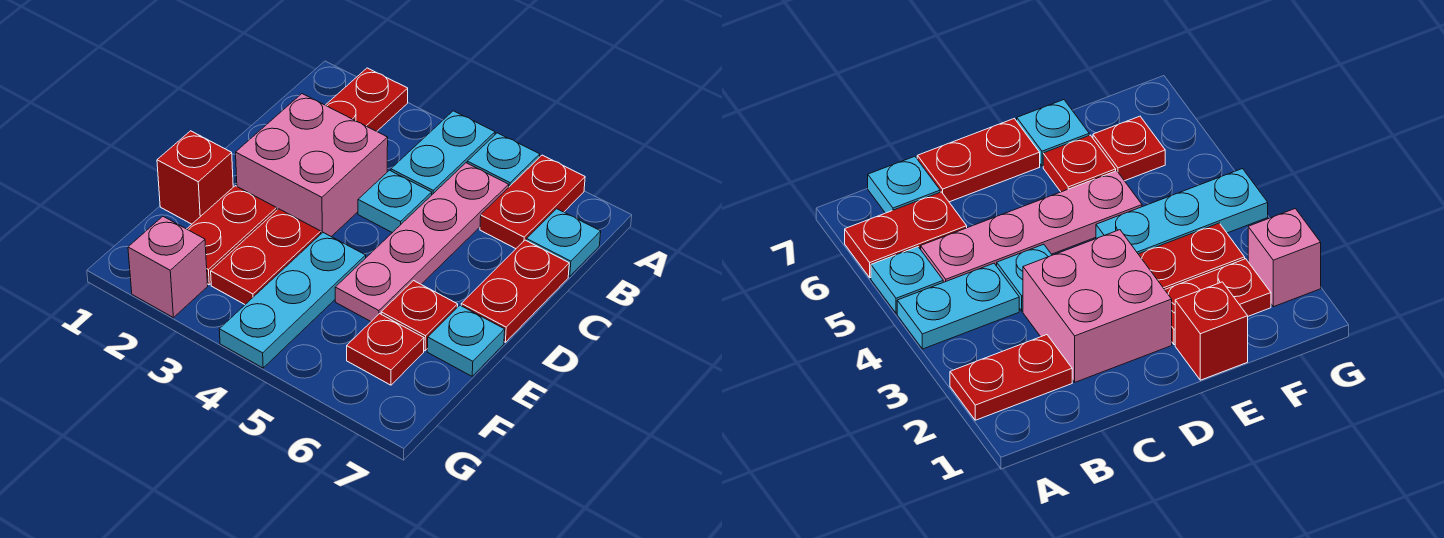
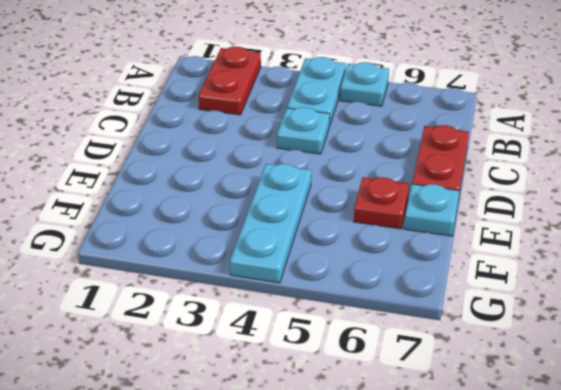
none -> red plate A6:B6 level 1
none -> pink plate B5:E5 level 1
none -> cyan plate B7 level 1

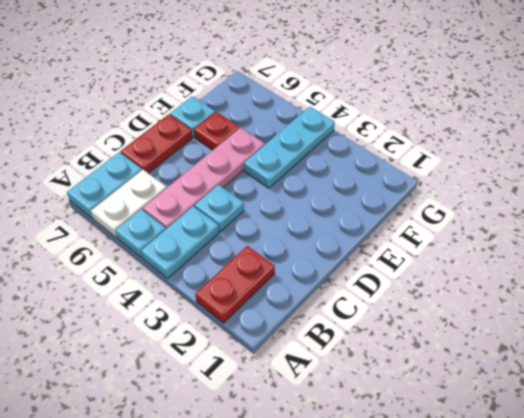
white plate A6:B6 level 1 -> red plate A6:B6 level 1
cyan plate A7:B7 level 1 -> cyan plate B7 level 1
none -> pink brick C2:D3 level 1
none -> red brick E1 level 1
none -> red plate E2:F2 level 1

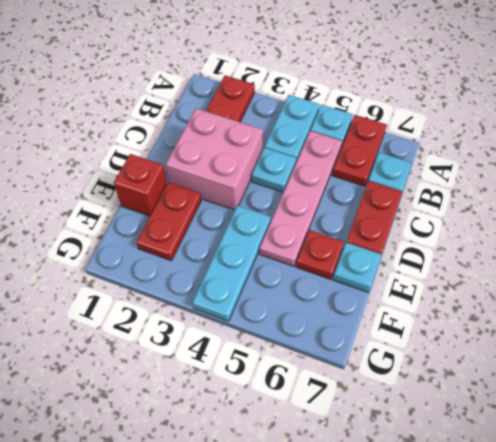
none -> red plate E3:F3 level 1
none -> red plate F6 level 1
none -> pink brick G2 level 1

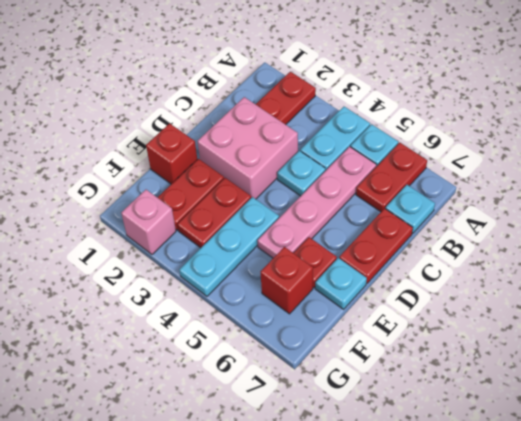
red brick F6 level 1 -> red plate F6 level 1

